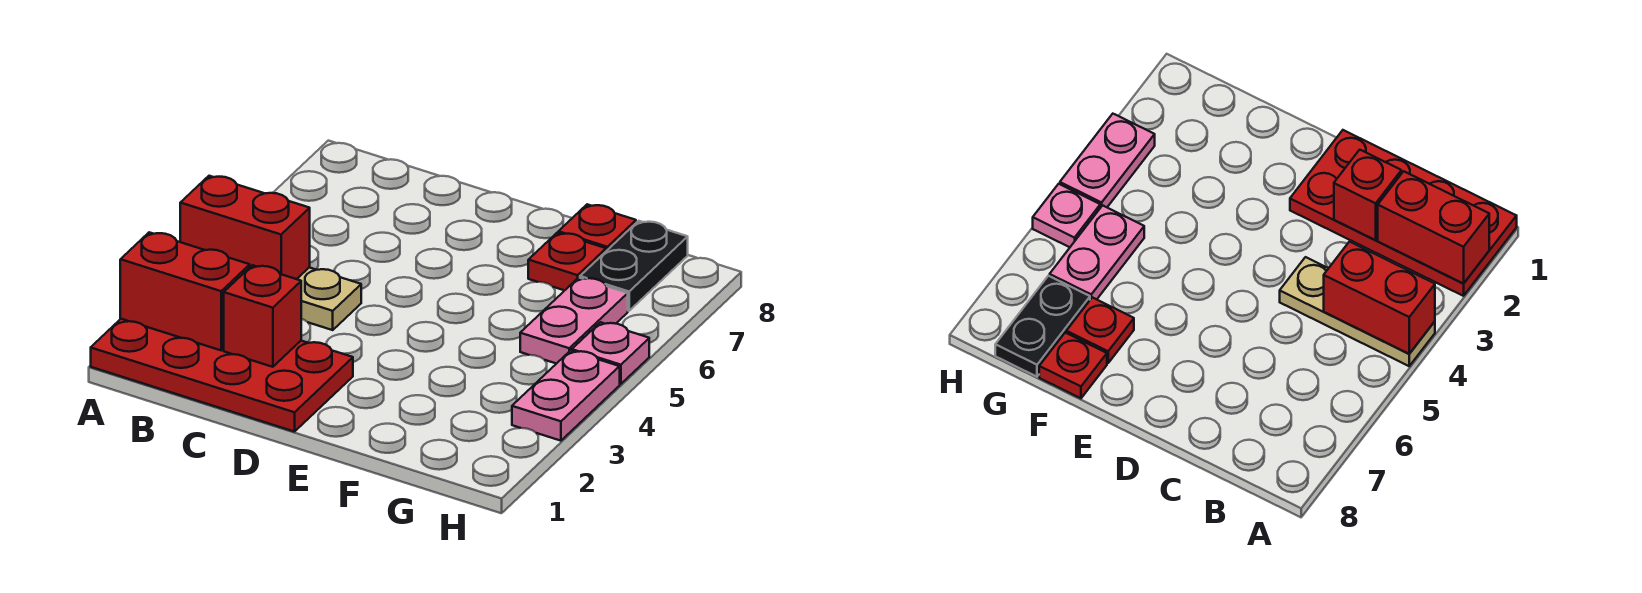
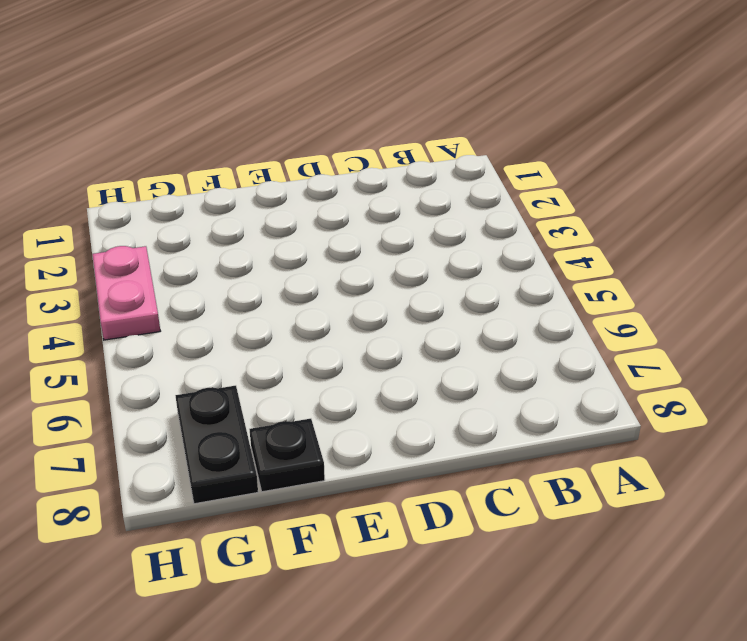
black plate F8 level 1 -> red plate F8 level 1
none -> red plate A1:D2 level 1
none -> tan plate A4:C4 level 1

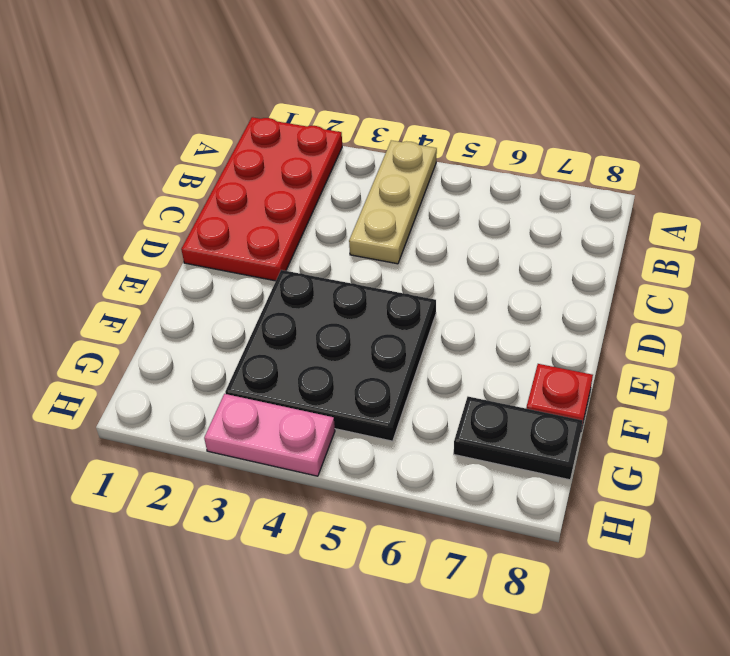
black plate E3:G5 level 1 -> pink plate G5:G6 level 1
none -> red plate F7 level 1
none -> pink plate H5 level 1

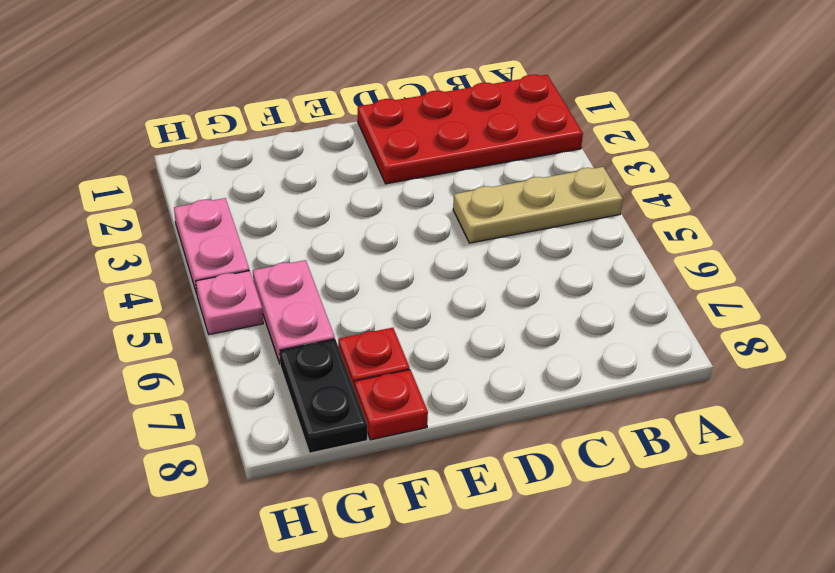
none -> red brick A2:B2 level 2
none -> red brick A4:B4 level 2

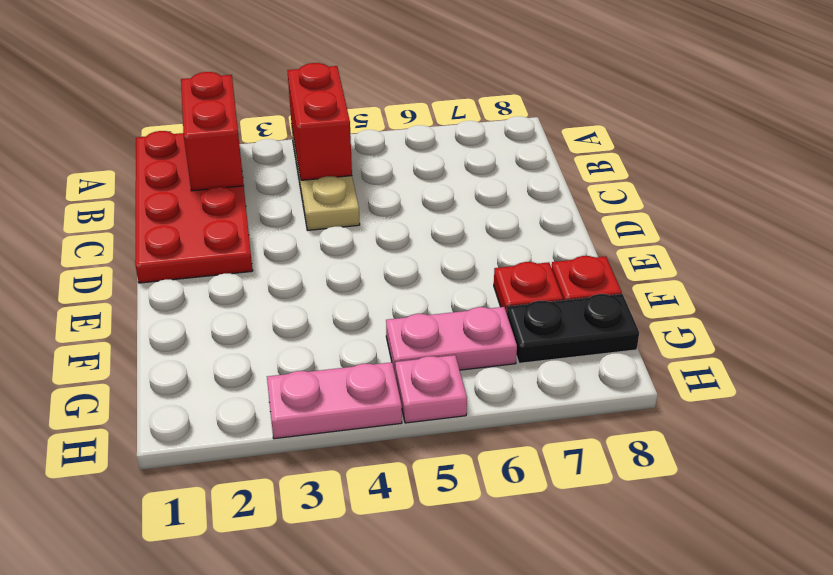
none -> red brick C2 level 2

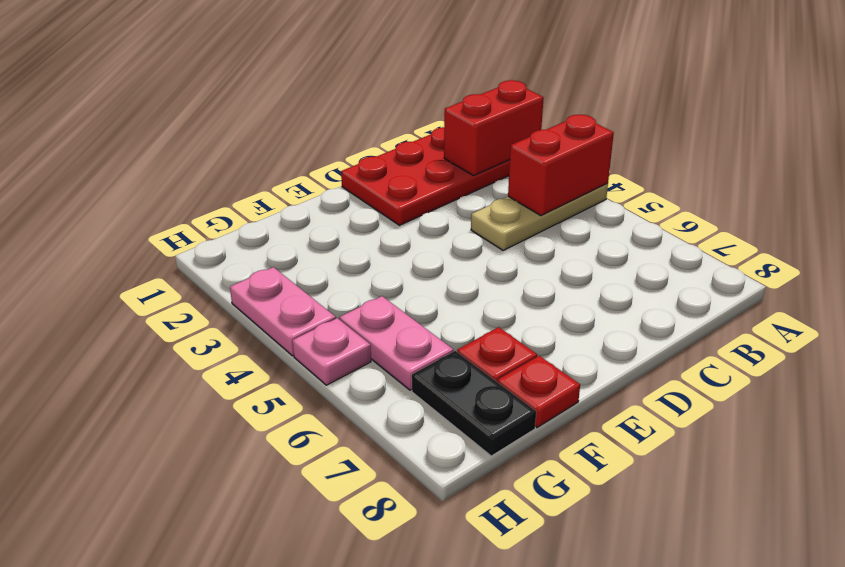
none -> red brick C2 level 2

